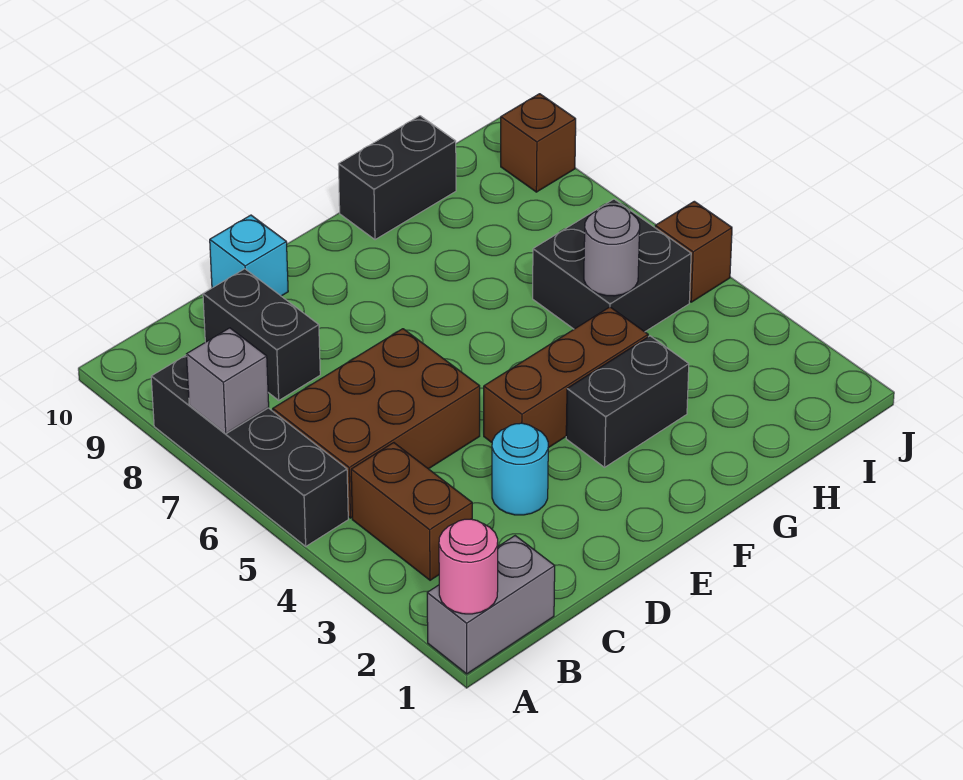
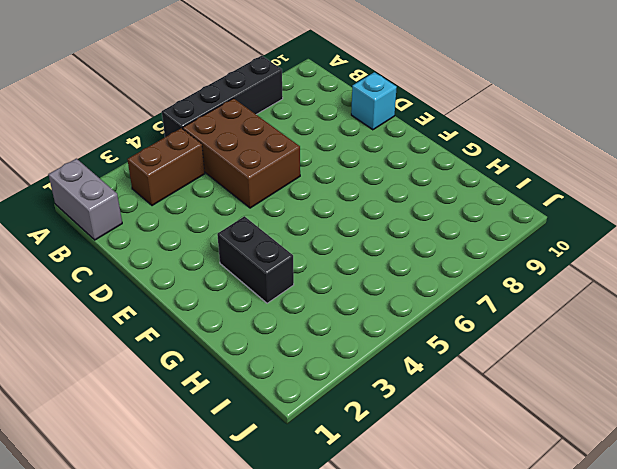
none -> black brick C8:C9 level 1
none -> cyan round brick D3 level 1
none -> brown brick E4:G4 level 1

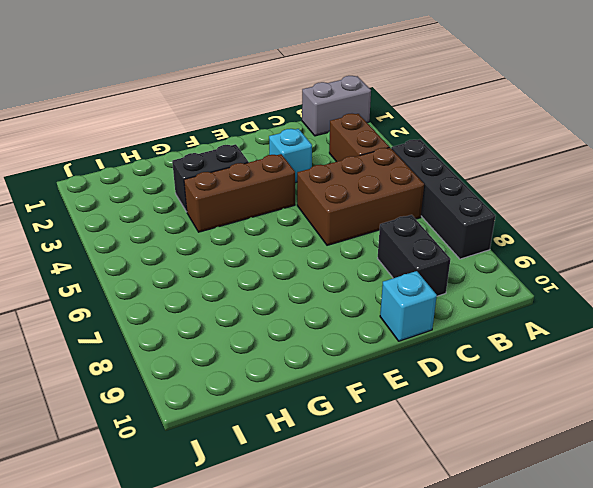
cyan brick D3 level 1 -> cyan round brick D3 level 1
none -> black brick G10:H10 level 1
none -> black brick H5:I6 level 1
none -> brown brick J5 level 1

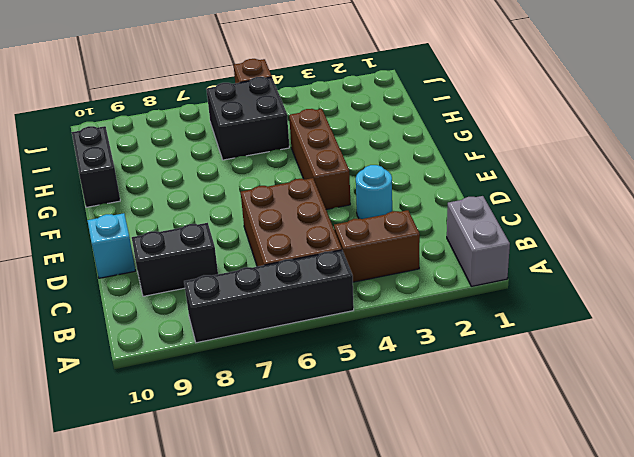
none -> black brick F3:G3 level 1
none -> brown brick J9 level 1
none -> pink round brick A1 level 2

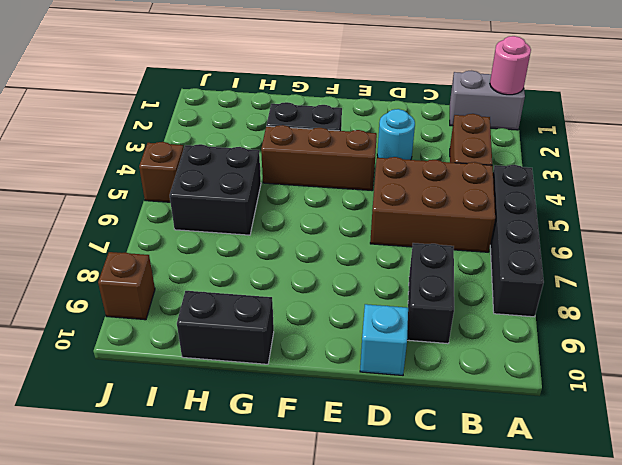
none -> grey brick A7 level 2
none -> grey round brick H5 level 2

